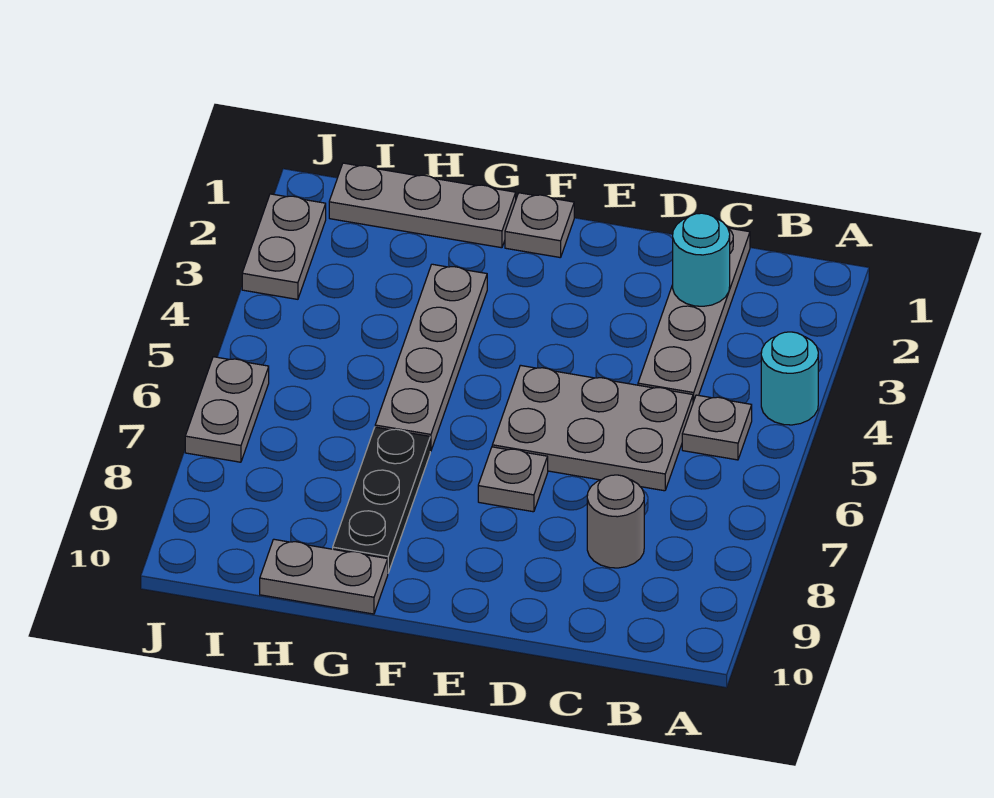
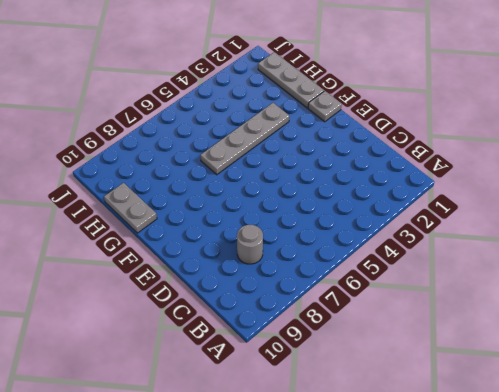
none -> cyan round brick A4 level 1
none -> grey plate B5 level 1
none -> grey plate C1:C4 level 1

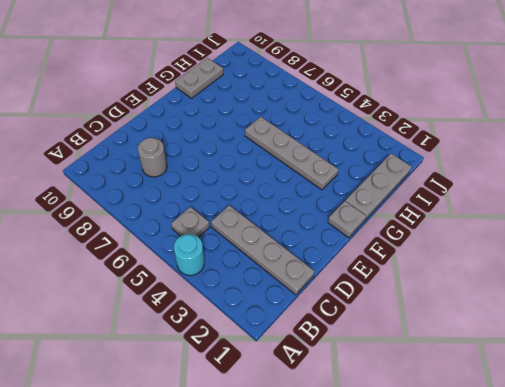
none -> grey plate C5:E6 level 1
none -> grey plate E7 level 1
none -> black plate G7:G9 level 1

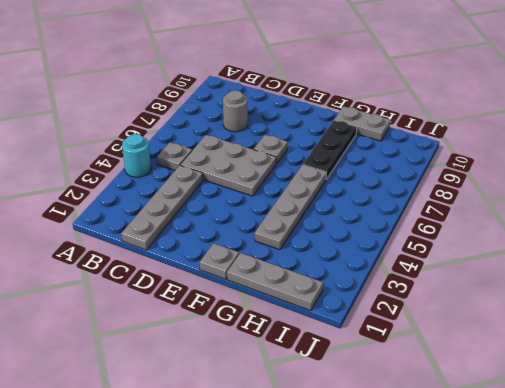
none -> grey plate J2:J3 level 1
none -> grey plate J6:J7 level 1
none -> cyan round brick C2 level 2

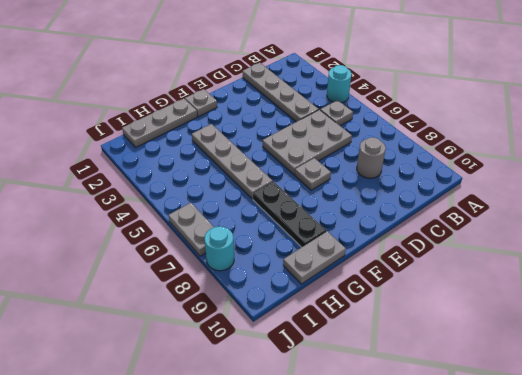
cyan round brick J8 level 1 -> cyan round brick C2 level 2
none -> grey plate J2:J3 level 1

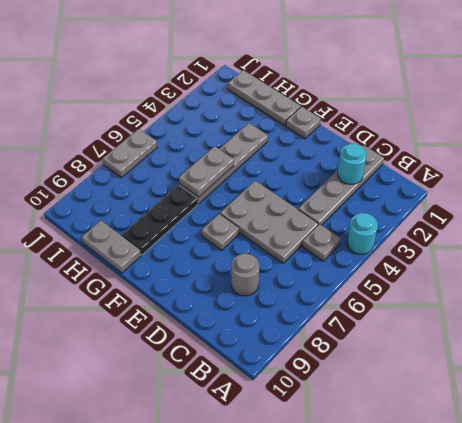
grey plate G5:G6 level 2 -> grey plate J2:J3 level 1

